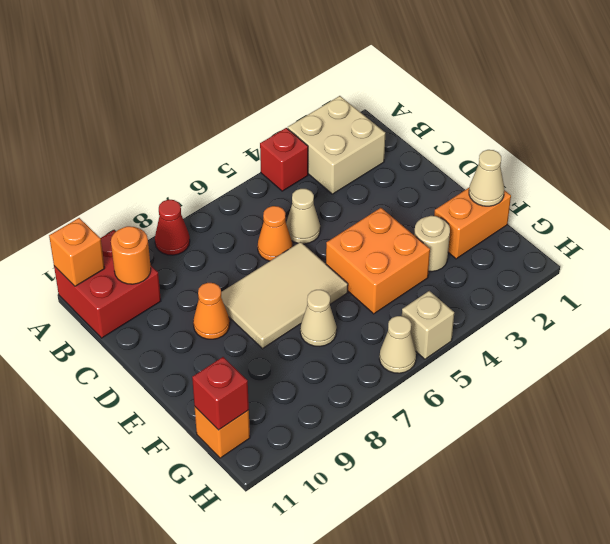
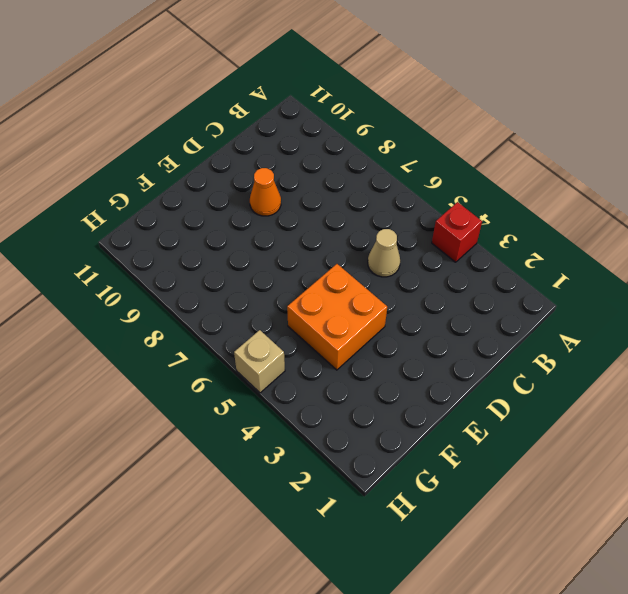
none -> tan brick A2:B3 level 1
none -> red cone A8 level 1
none -> red brick A10:B11 level 1

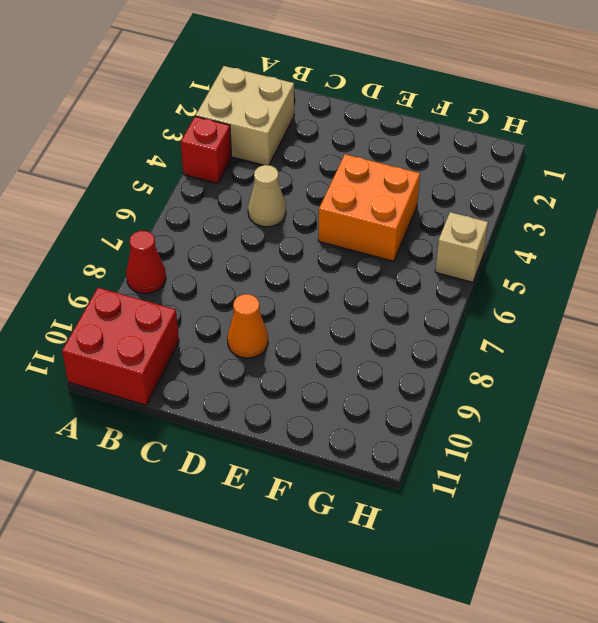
none -> orange cone C6 level 1
none -> tan tile D6:E8 level 1
none -> orange brick F1:F2 level 1

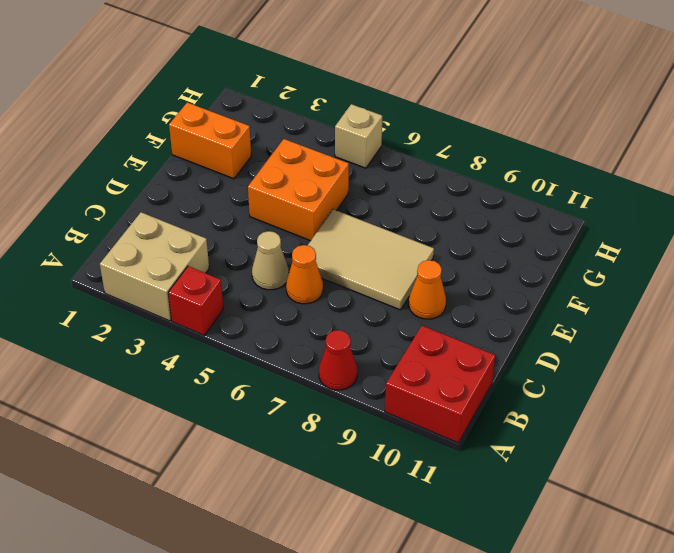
none -> tan round brick F3 level 1
none -> tan cone F7 level 1
none -> orange brick G11 level 1

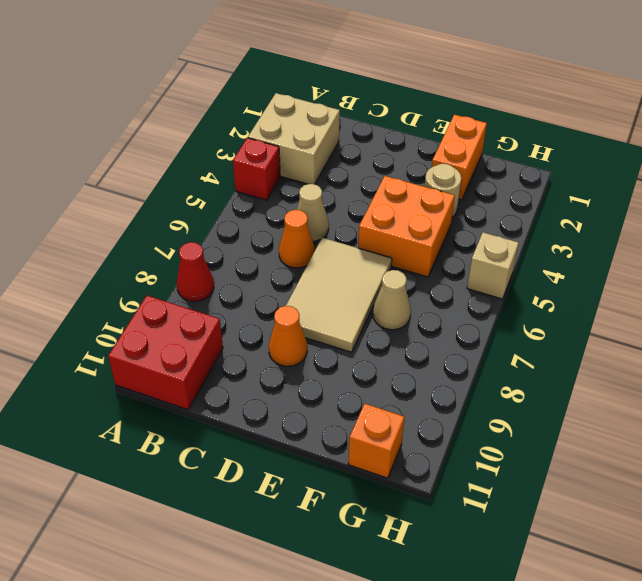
none -> tan cone H6 level 1
none -> orange brick A11 level 2
none -> orange round brick B10 level 2

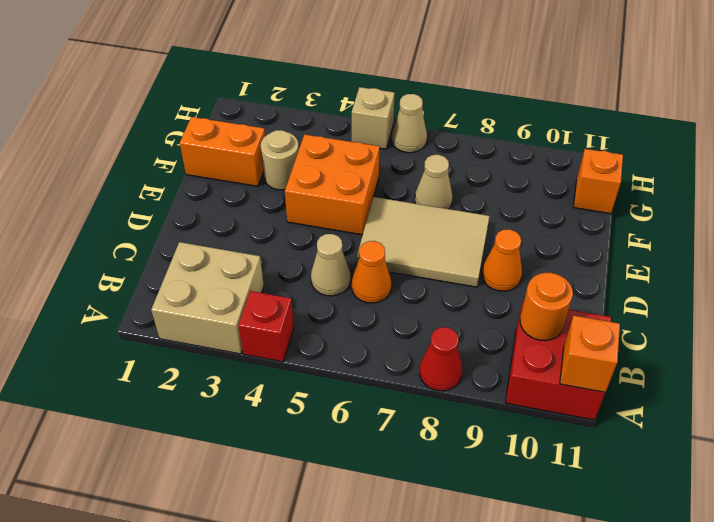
none -> tan cone F1 level 2
none -> red brick G11 level 2

